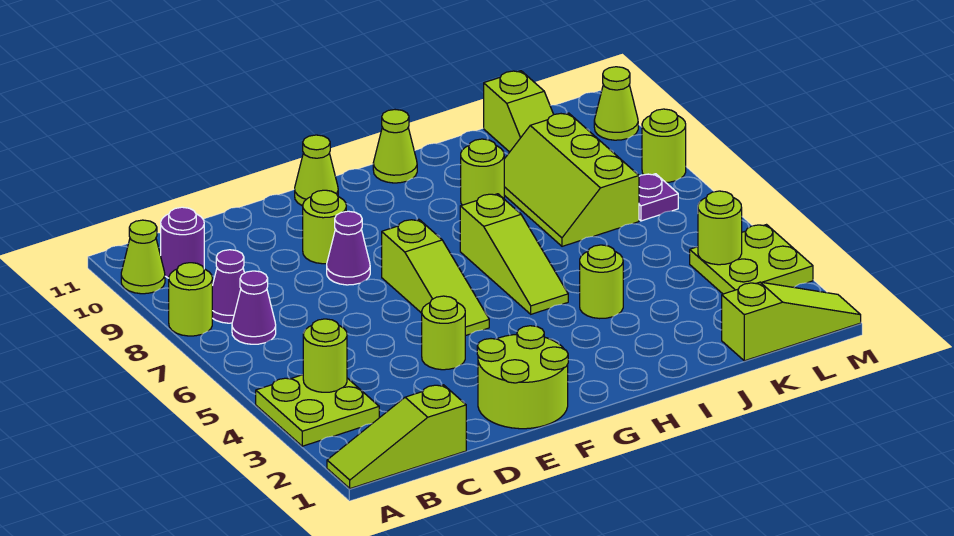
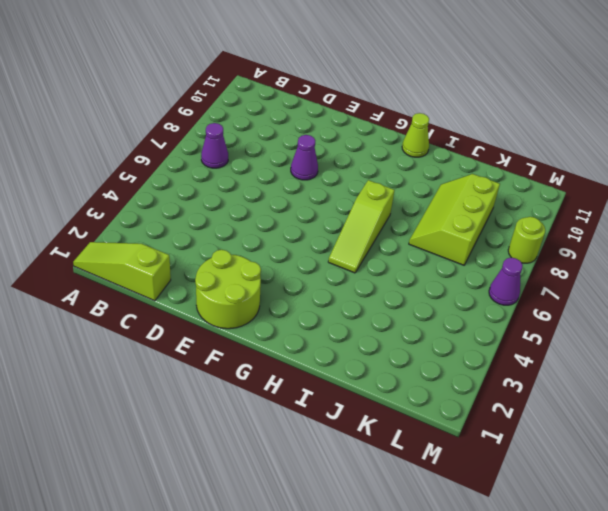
purple cone M6 level 1 -> purple cone B8 level 1
none -> lime plate A3:B4 level 1
none -> lime round brick A8 level 1
none -> lime cone A10 level 1

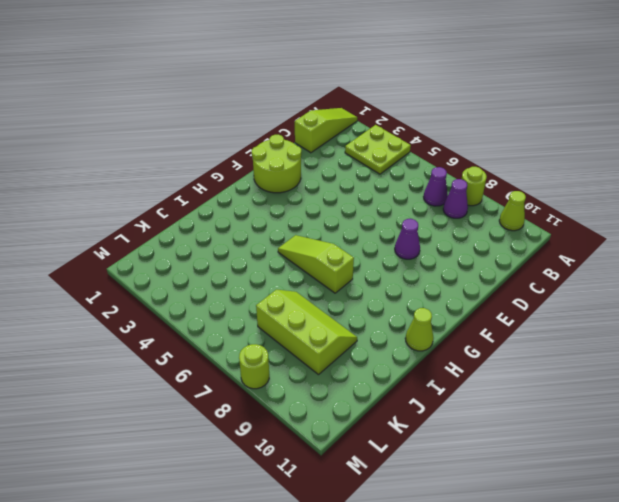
none -> purple round brick B10 level 1
none -> lime round brick E4 level 1
none -> lime round brick E9 level 1

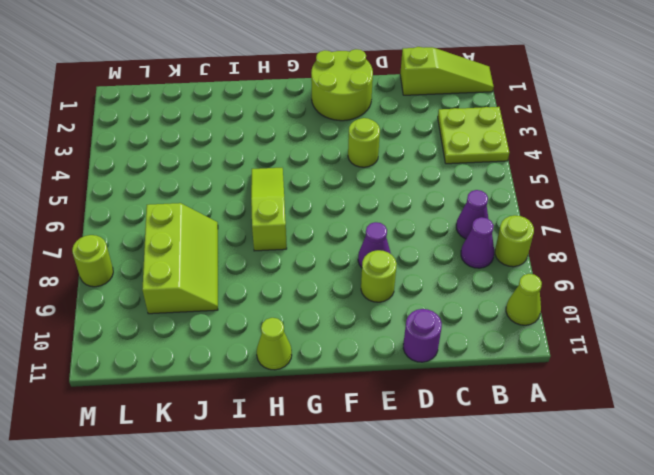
purple round brick D11 level 1 -> purple round brick B10 level 1
none -> lime slope F5:F7 level 1 top 7
none -> lime cone F11 level 1
none -> lime round brick I4 level 1

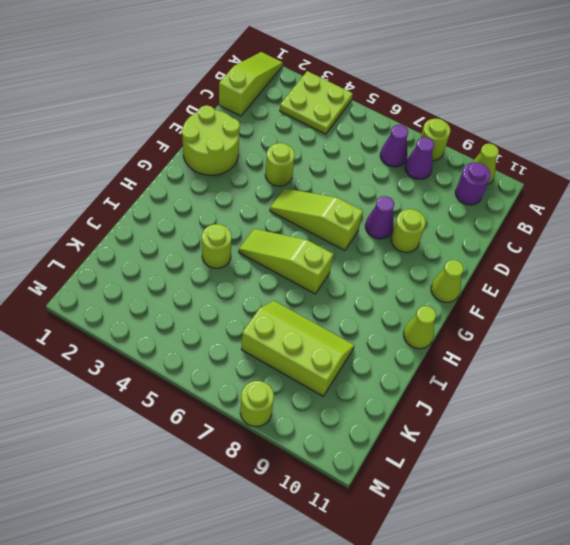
none -> lime round brick I9 level 1
none -> lime slope K1:M1 level 1 top K
none -> lime slope K10:K11 level 1 top 11

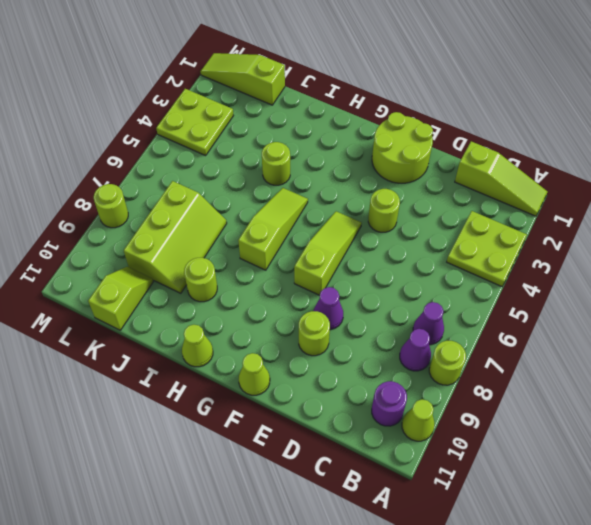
none -> purple plate L7 level 1
none -> lime cone M10 level 1
none -> lime round brick B4 level 2

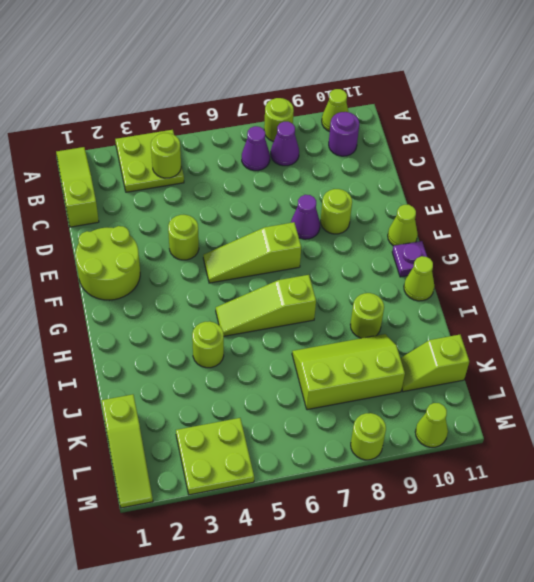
purple plate G11 level 1 -> purple plate L7 level 1
none -> lime round brick L4 level 2

